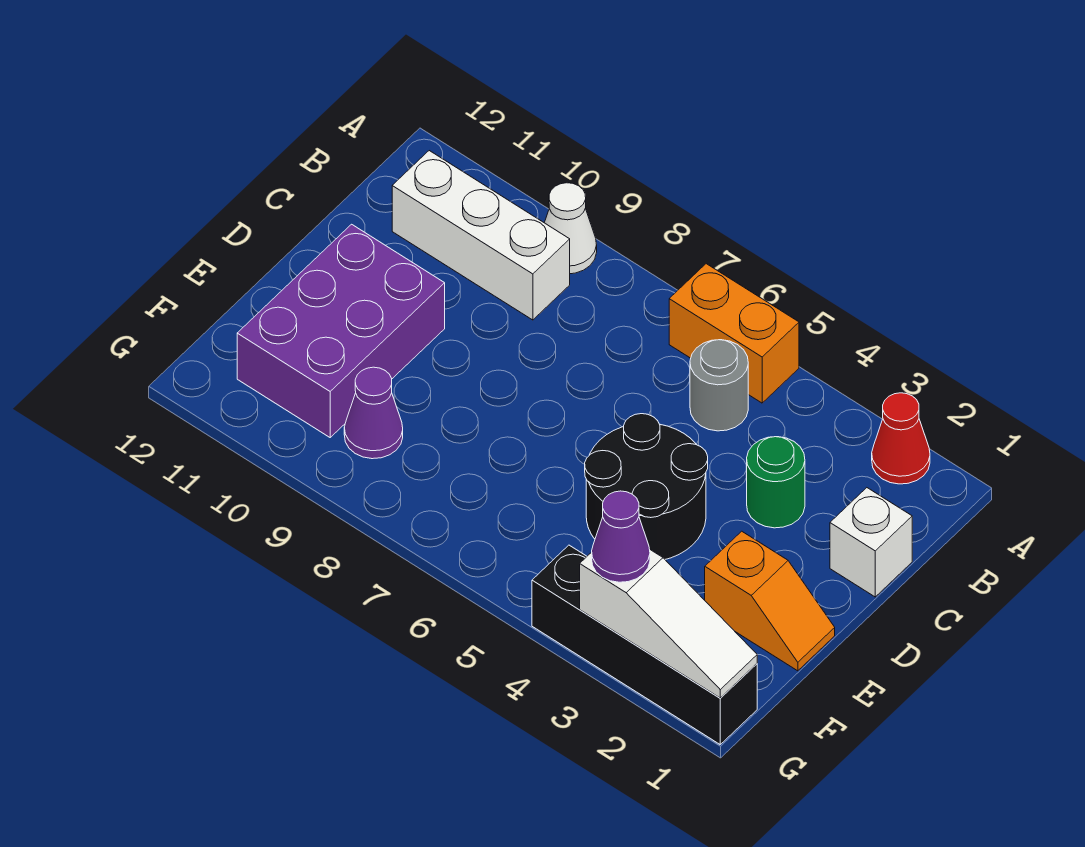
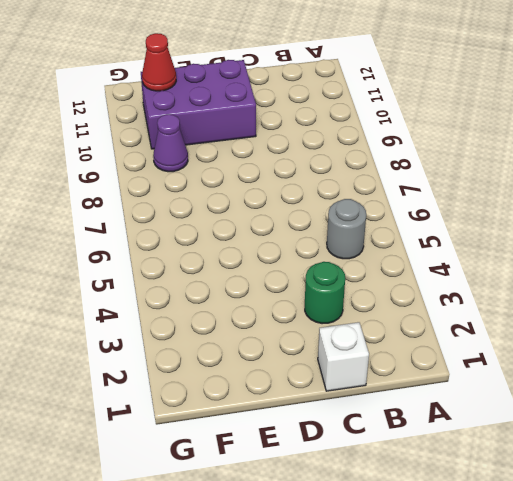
red cone F11 level 2 -> red cone A2 level 1
none -> orange brick A5:A6 level 1
none -> white cone A9 level 1
none -> white brick B9:B11 level 1

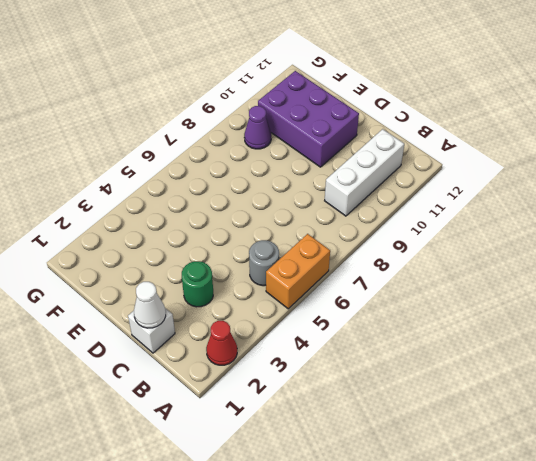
white cone C1 level 2 -> white cone A9 level 1
none -> black round brick D4:E5 level 1
none -> orange slope E1:E2 level 1 top 2
none -> black brick G1:G4 level 1

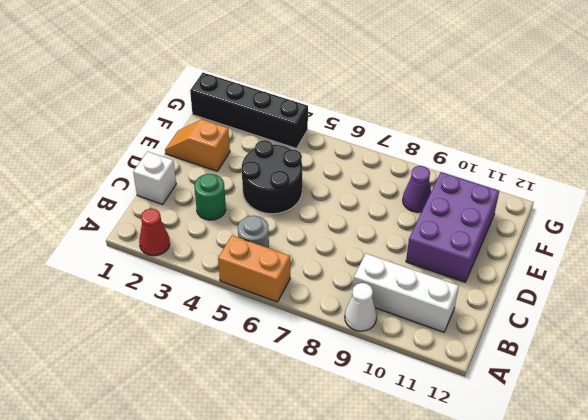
none -> white slope G1:G3 level 2 top 3
none -> purple cone G3 level 3

